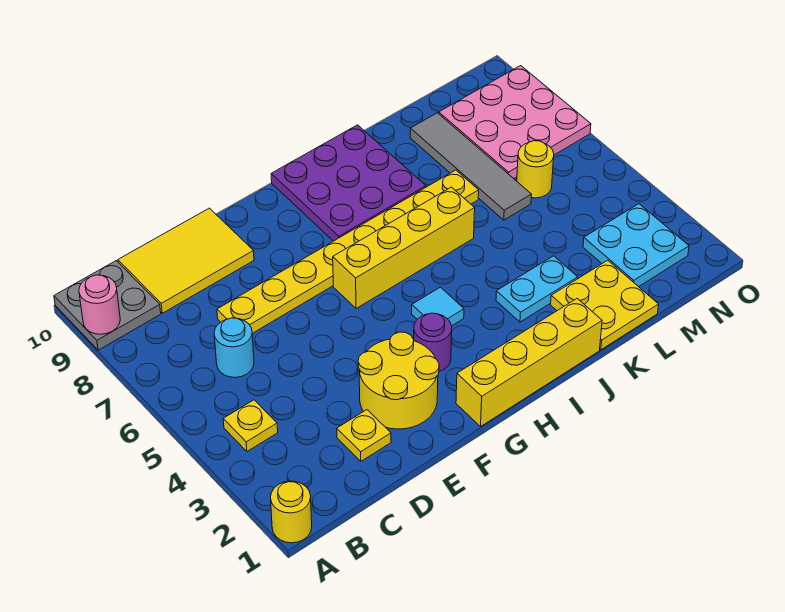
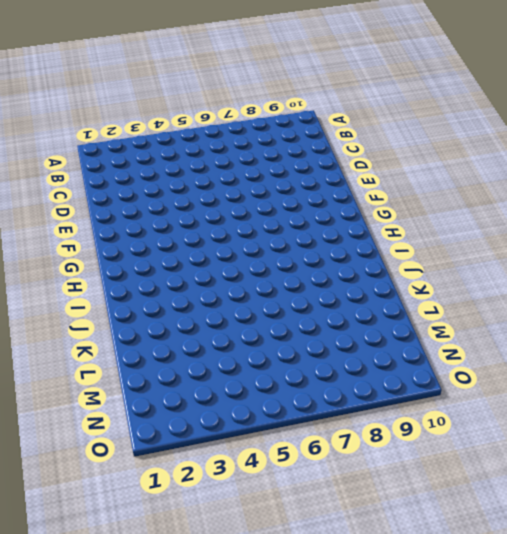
none -> yellow round brick A1 level 1
none -> grey plate A9:B10 level 1
none -> yellow plate B4 level 1

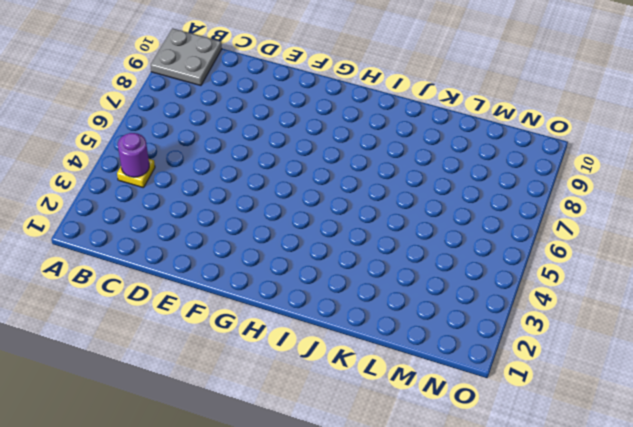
purple round brick B4 level 2 -> purple round brick G3 level 1
none -> yellow round brick A1 level 1
none -> cyan round brick C6 level 1
none -> yellow tile C9:E10 level 1

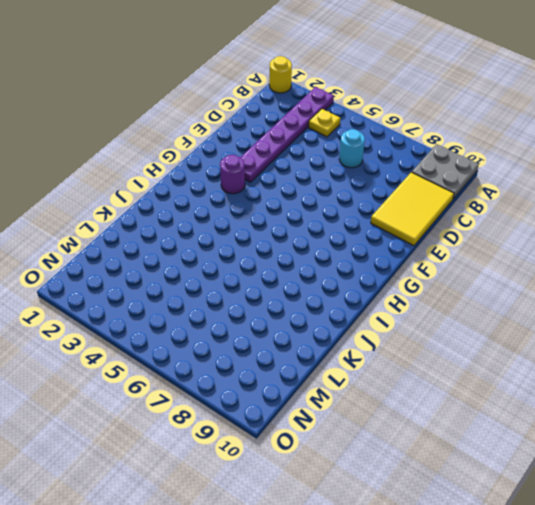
purple plate A3:F3 level 1 -> yellow round brick E2:F3 level 1
none -> yellow plate D2 level 1
none -> yellow plate D7:K7 level 1
none -> yellow brick G1:J1 level 1

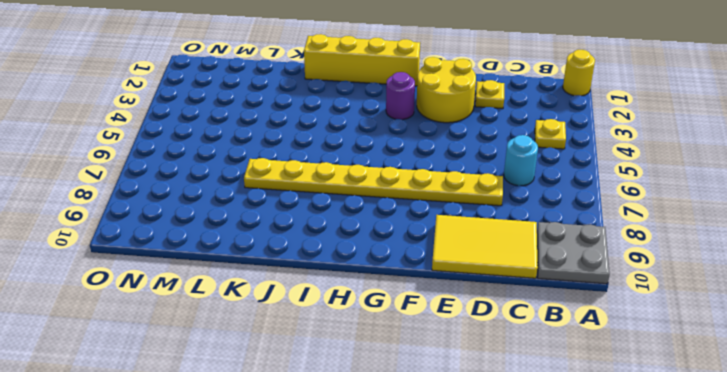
none -> yellow brick G6:J6 level 1
none -> cyan tile H4 level 1
none -> purple plate H8:J10 level 1

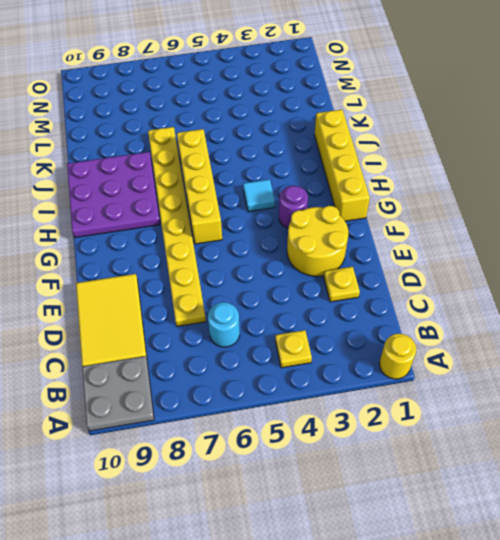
none -> cyan plate J3:K3 level 1
none -> yellow plate K1:L2 level 1
none -> grey tile L6:L9 level 1

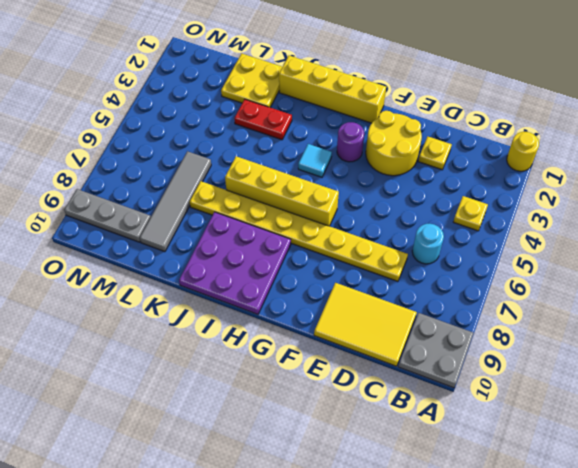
red plate J3:K3 level 1 -> cyan plate J3:K3 level 1
grey plate M9:O9 level 1 -> pink plate M7:O9 level 1
none -> cyan plate M2:N3 level 1
none -> yellow round brick M6 level 1
none -> pink round brick A9 level 2

